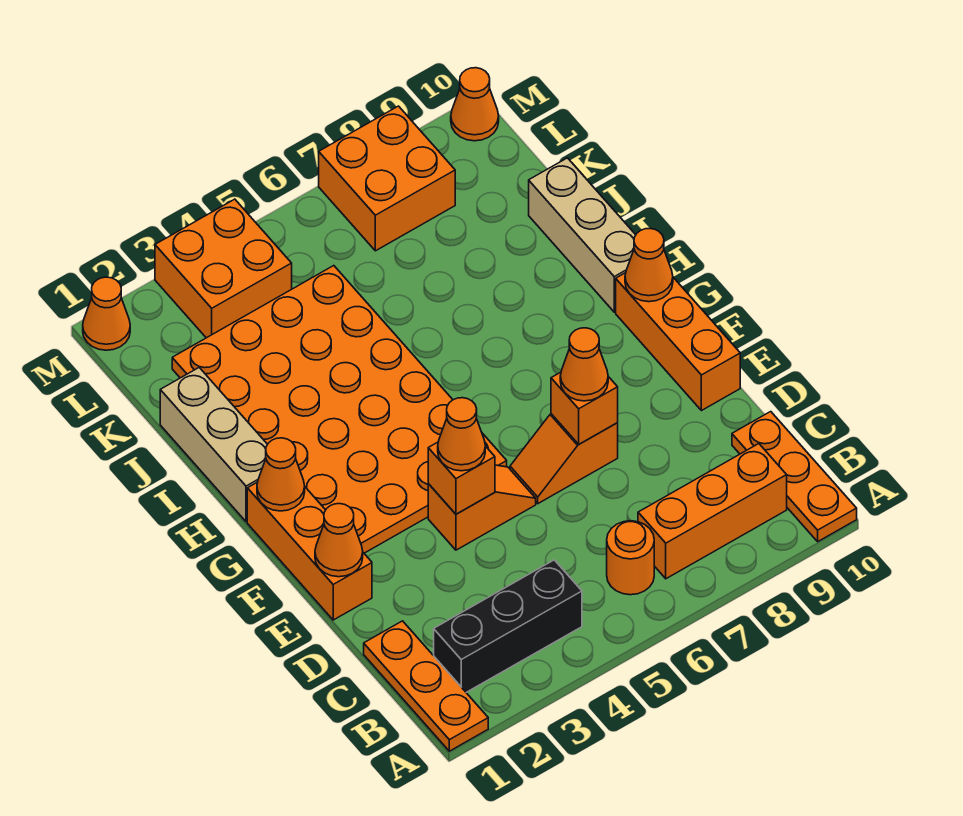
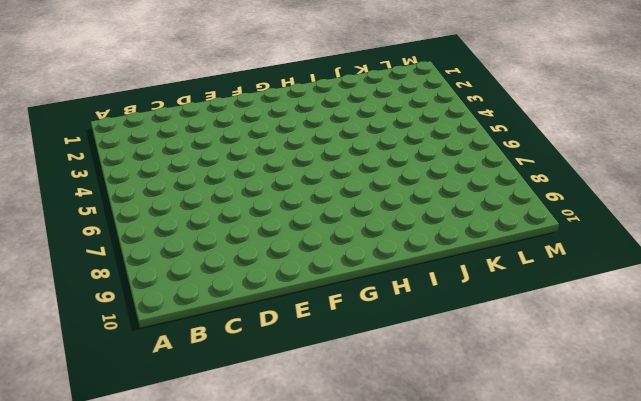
none -> orange plate A1:C1 level 1
none -> orange plate A10:C10 level 1
none -> black brick B2:B4 level 1

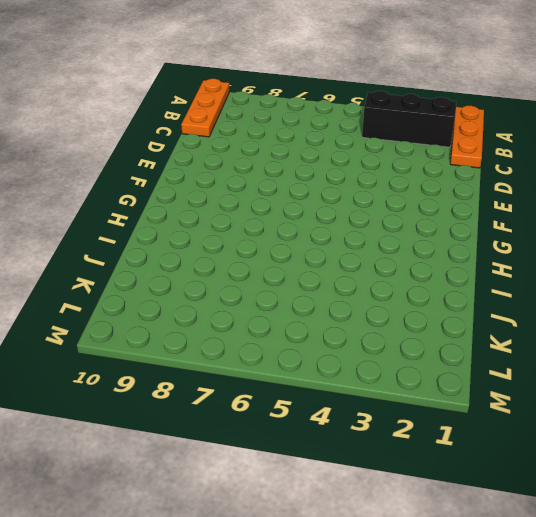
none -> orange round brick B6 level 1
none -> orange brick B7:B9 level 1
none -> orange brick E1:G1 level 1

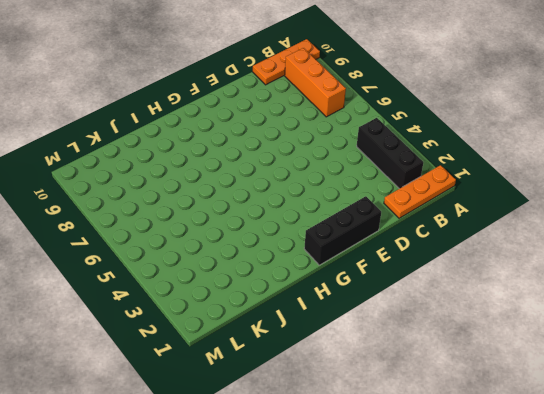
black brick E1:G1 level 1 -> orange brick E1:G1 level 1
none -> orange round brick B6 level 1
none -> orange slope E4:E5 level 1 top 4
none -> orange slope E6:E7 level 1 top 7

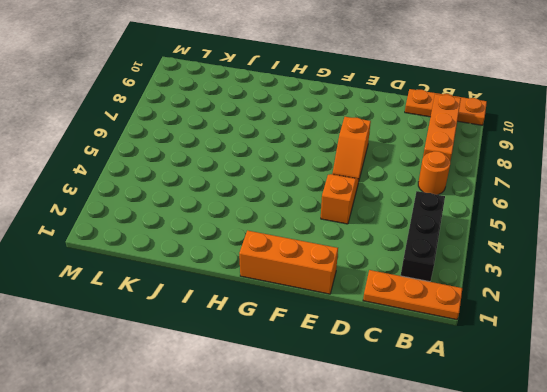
none -> orange brick E10:G10 level 1
none -> orange plate F2:K5 level 1
none -> tan brick H1:J1 level 1

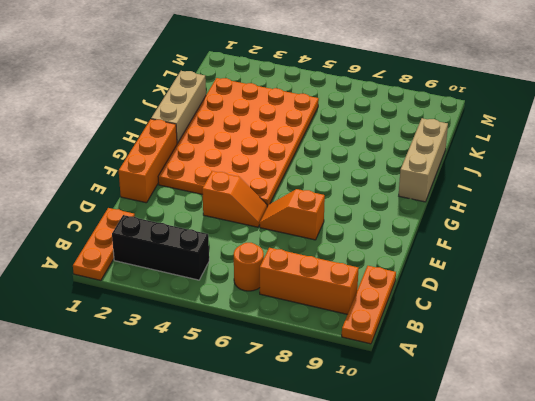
none -> orange brick E10:G10 level 1
none -> orange brick L3:M4 level 1
none -> orange brick L7:M8 level 1

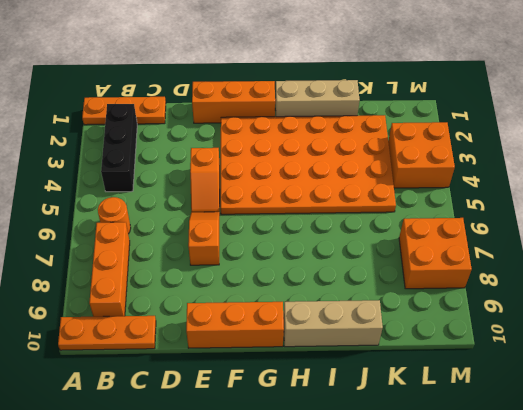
none -> orange cone M1 level 1
none -> orange cone M10 level 1
none -> orange cone E1 level 2

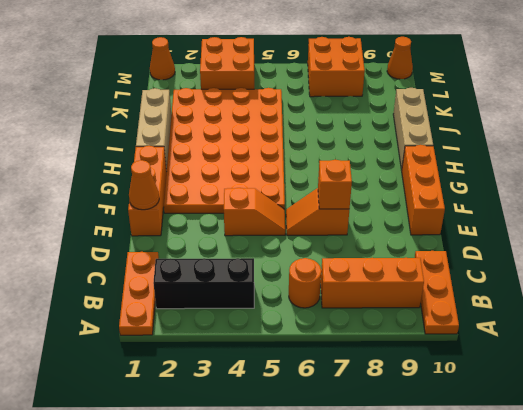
none -> orange brick E4 level 2
none -> orange cone G1 level 2
none -> orange cone G10 level 2

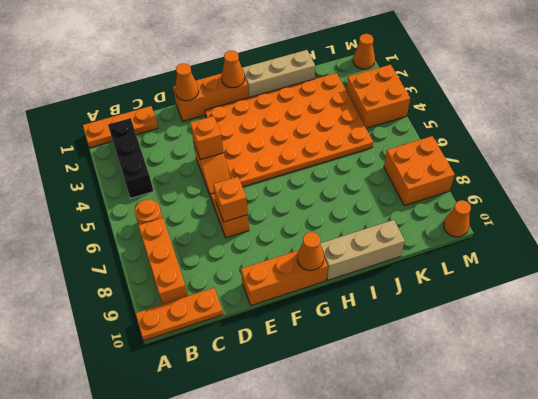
none -> orange cone E4 level 3
none -> orange cone E7 level 3

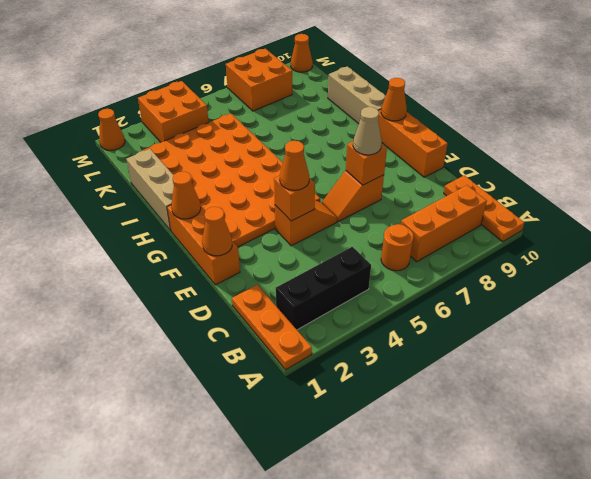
tan cone E7 level 3 -> orange cone E7 level 3

